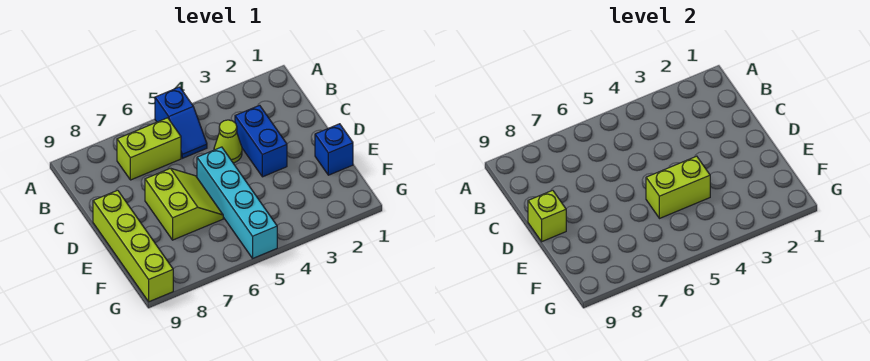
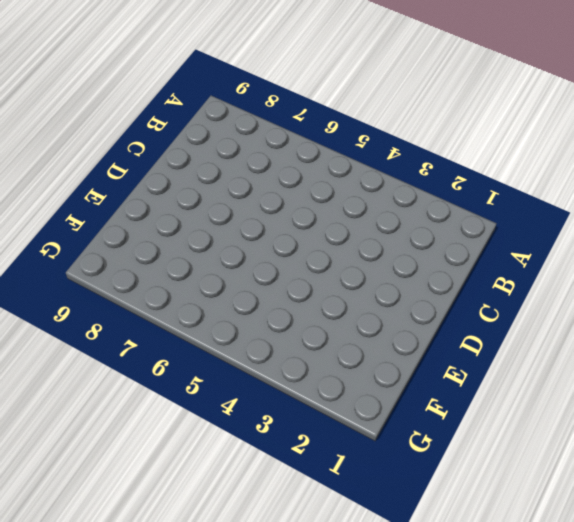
none -> blue slope A5:B5 level 1 top A
none -> lime brick B6:B7 level 1

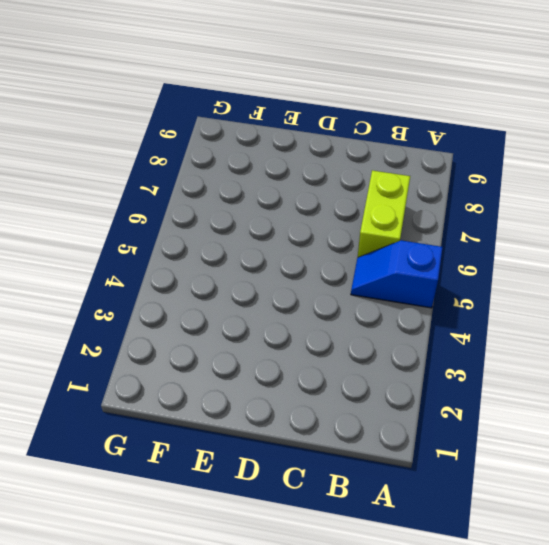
none -> blue brick C3:D3 level 1
none -> lime cone C4 level 1

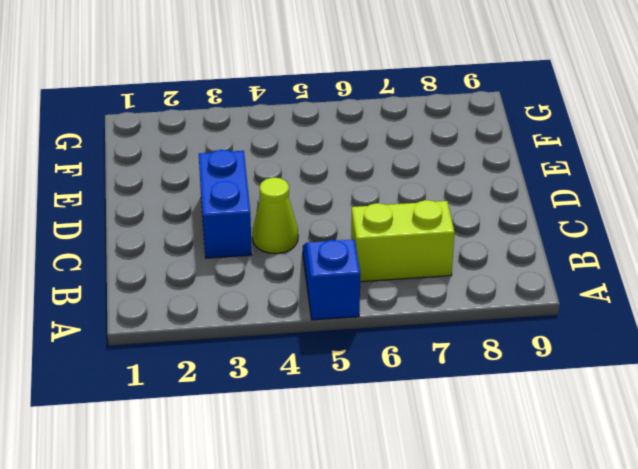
none -> cyan brick D5:G5 level 1
none -> lime slope D6:E7 level 1 top 7

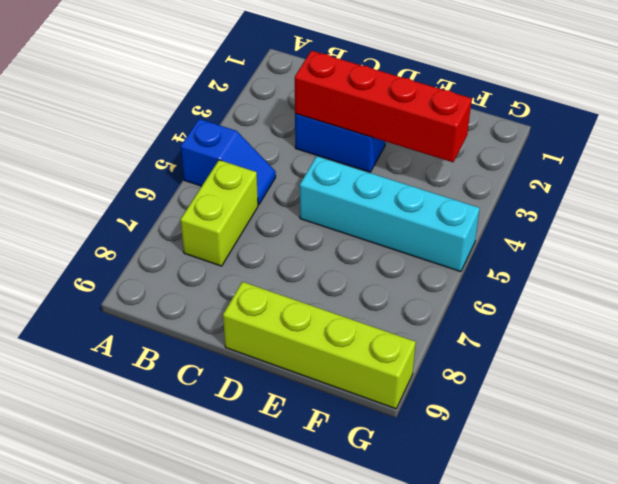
red brick C3:F3 level 2 -> none
none -> lime cone C4 level 1
none -> lime slope D6:E7 level 1 top 7

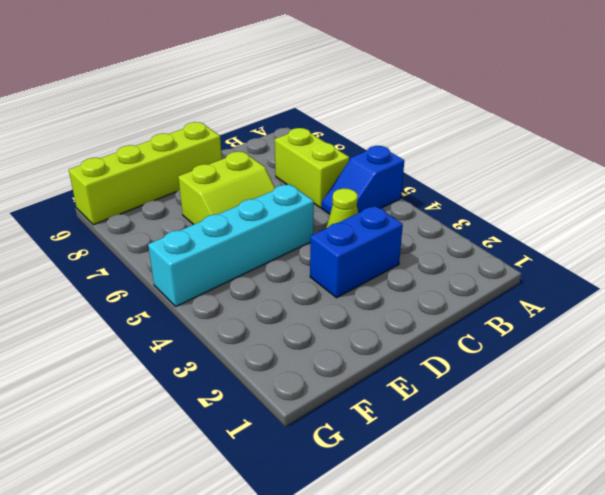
none -> blue brick E1 level 1
none -> lime brick D9 level 2

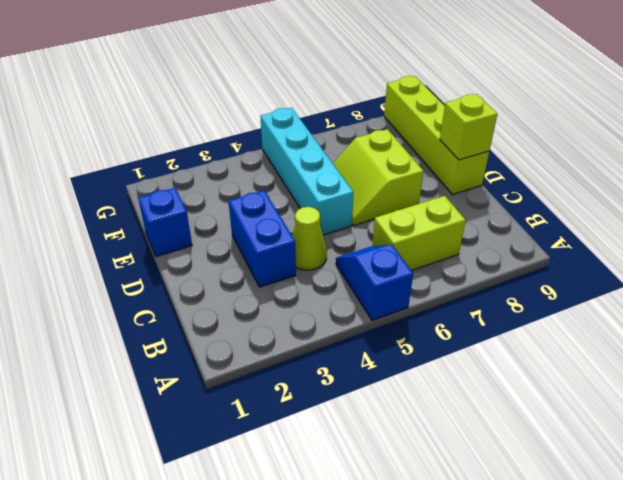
none -> lime brick E4:E5 level 2

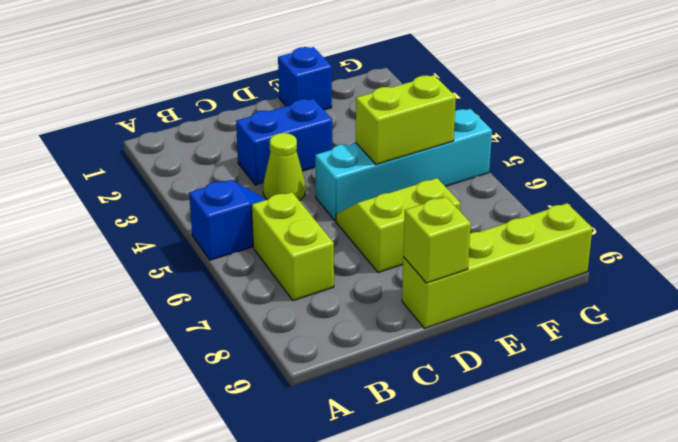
lime brick E5:F5 level 2 -> lime brick E4:E5 level 2

